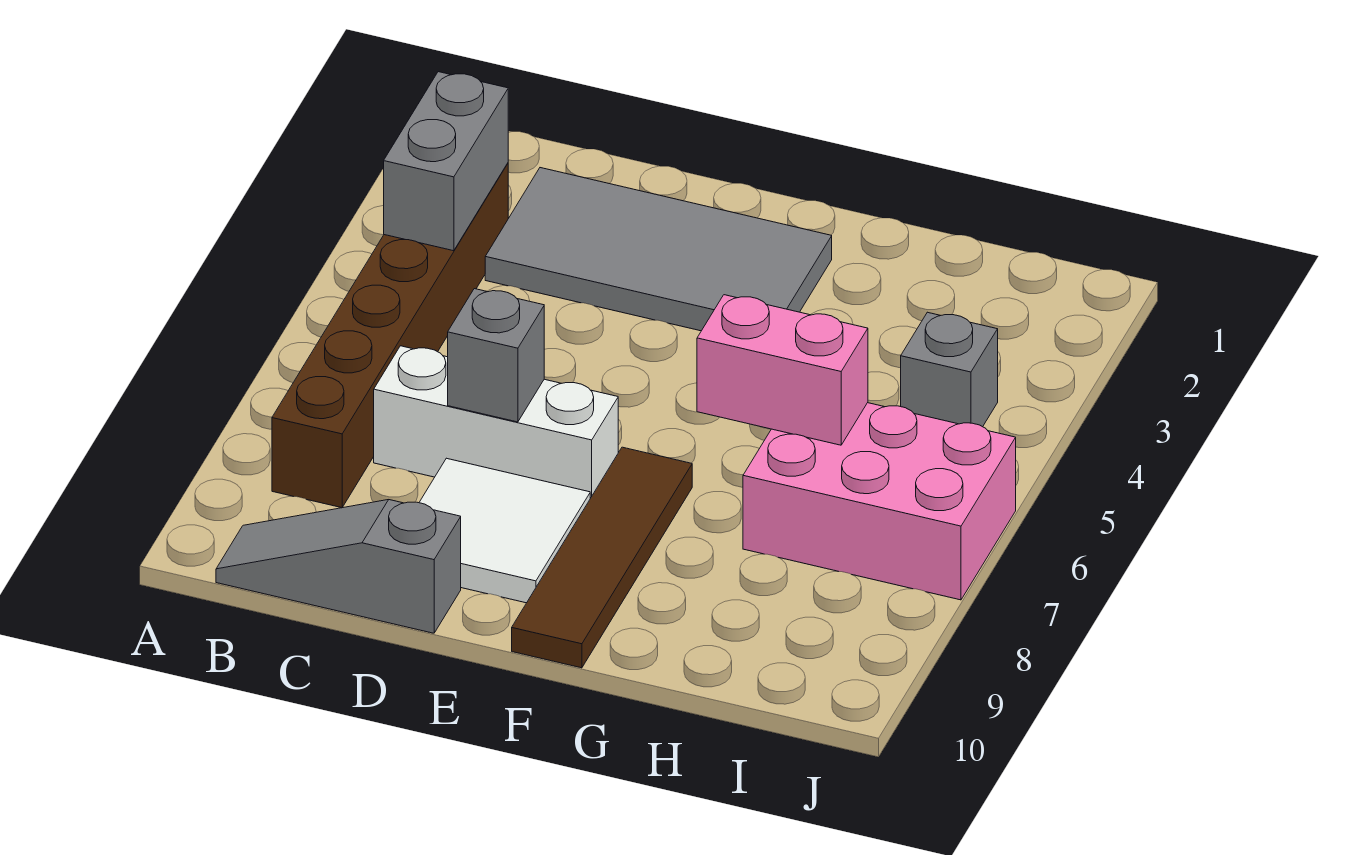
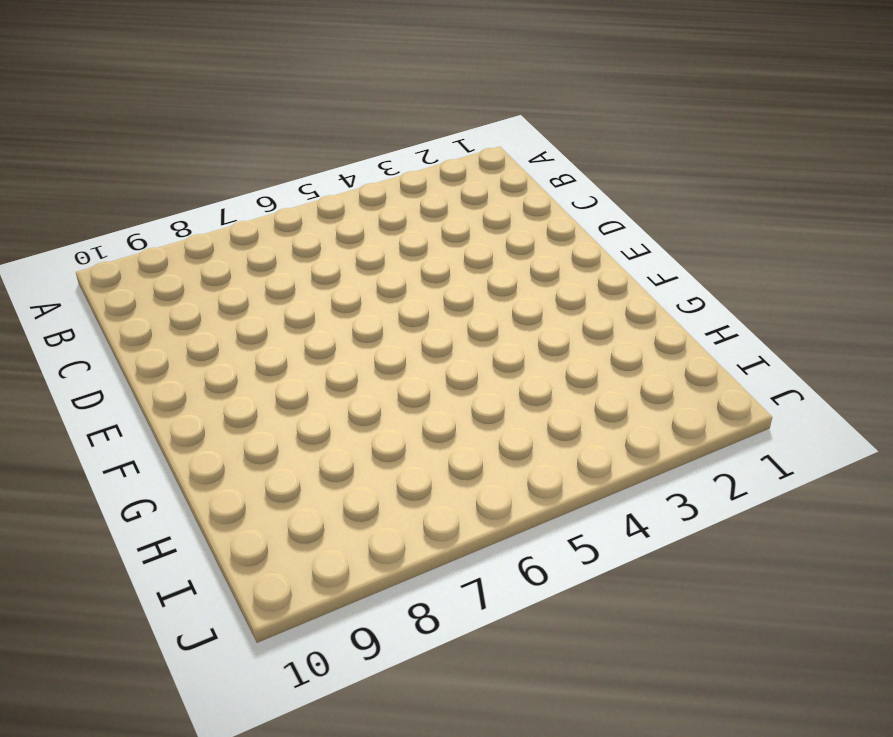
none -> brown brick B3:B8 level 1
none -> grey slope B10:D10 level 1 top D

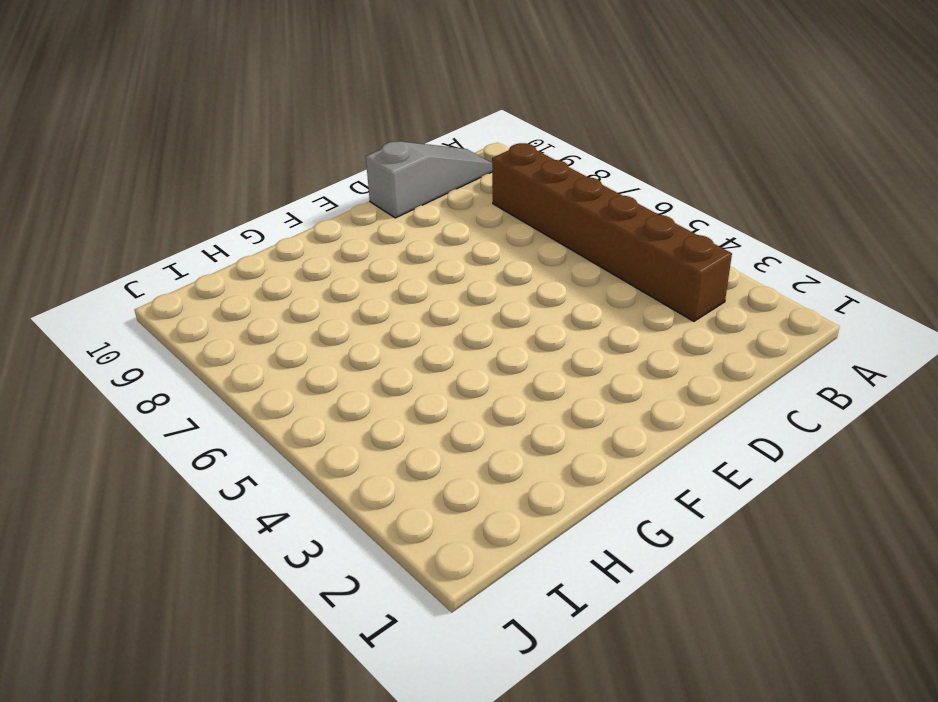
none -> grey tile C2:F3 level 1
none -> white brick C7:E7 level 1

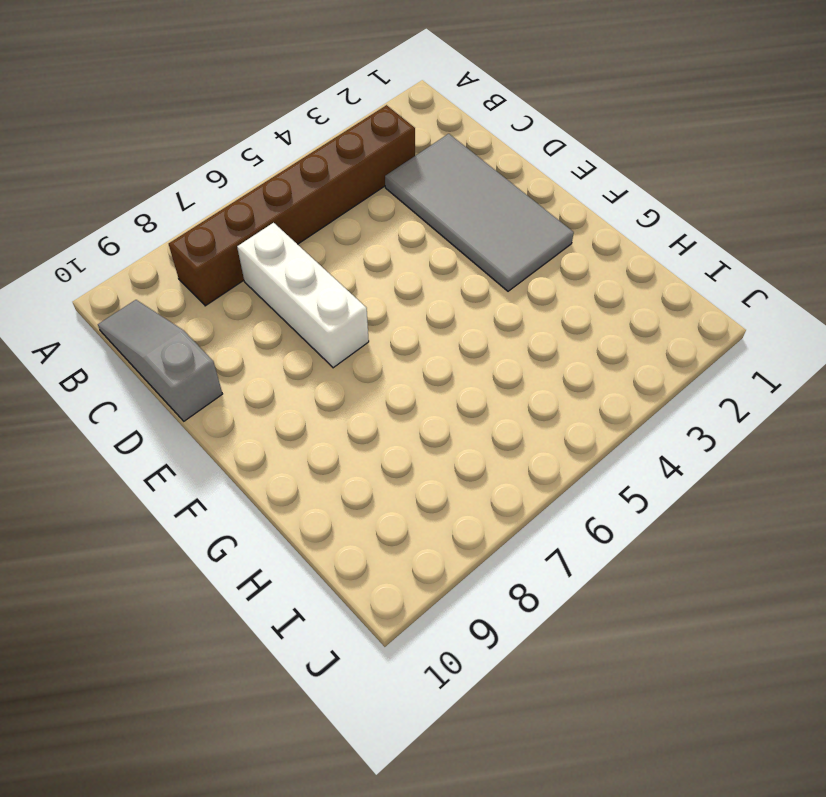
none -> white tile D8:E9 level 1
none -> brown tile F7:F10 level 1

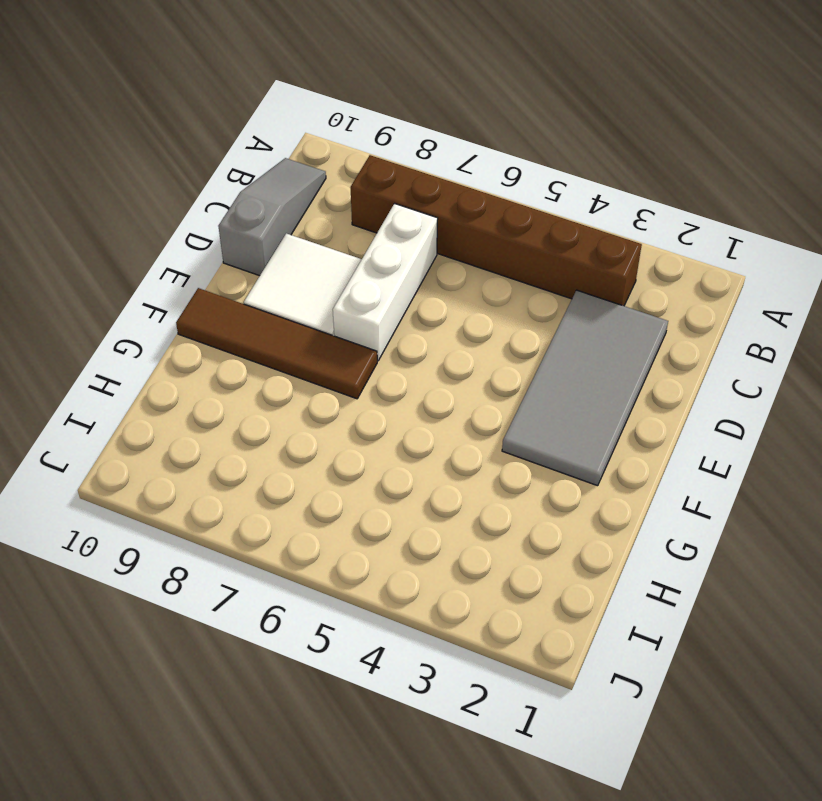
none -> pink brick H6:J7 level 1
none -> grey brick I4 level 1

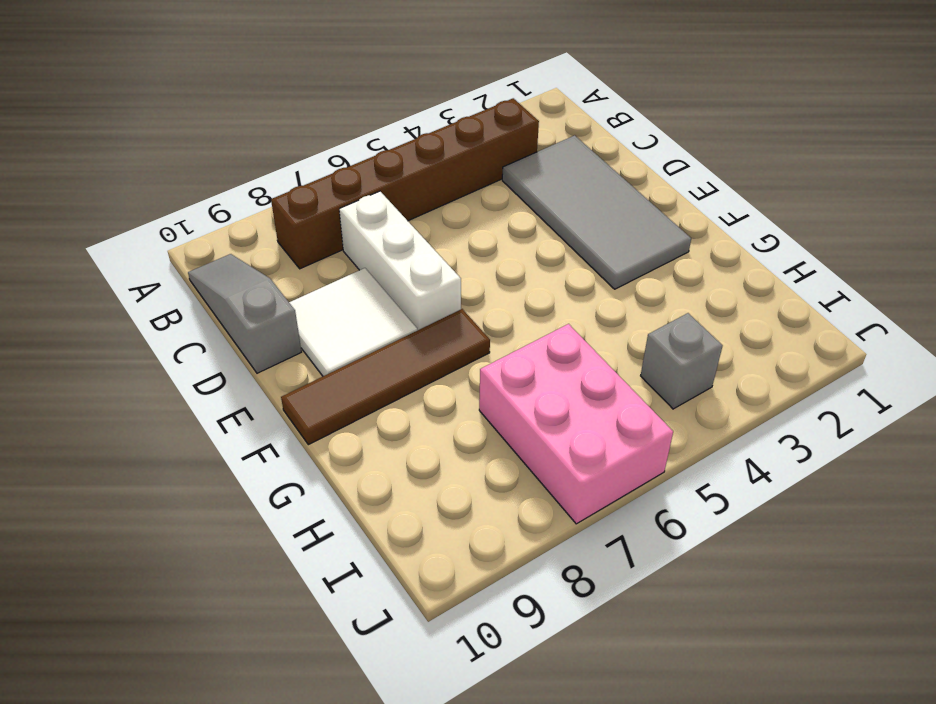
none -> grey brick B3:B4 level 2
none -> grey brick D7 level 2

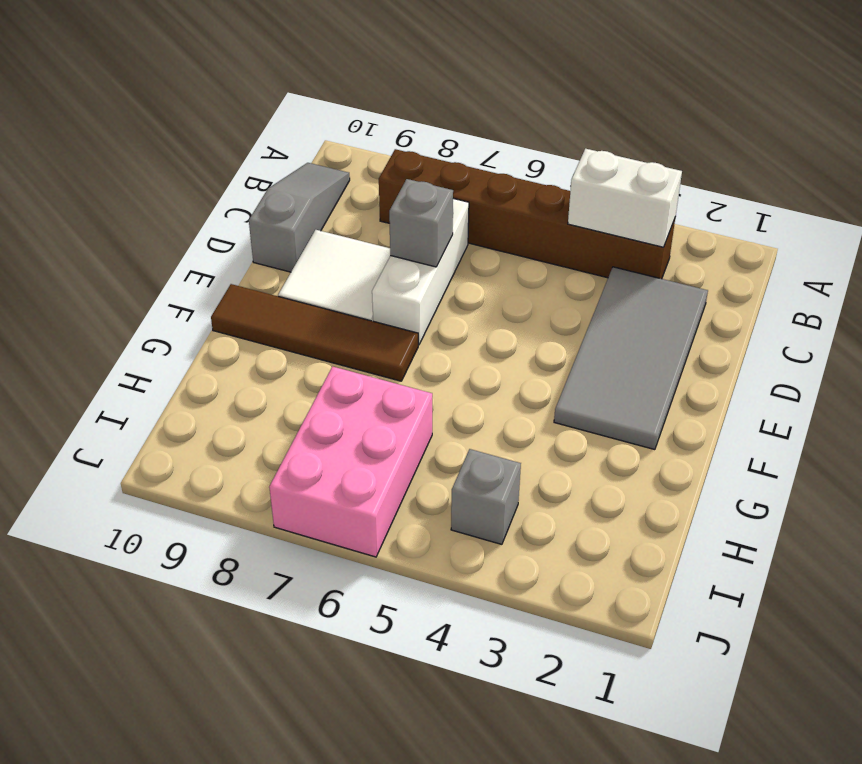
white brick B3:B4 level 2 -> grey brick B3:B4 level 2
none -> pink brick G6:H6 level 2

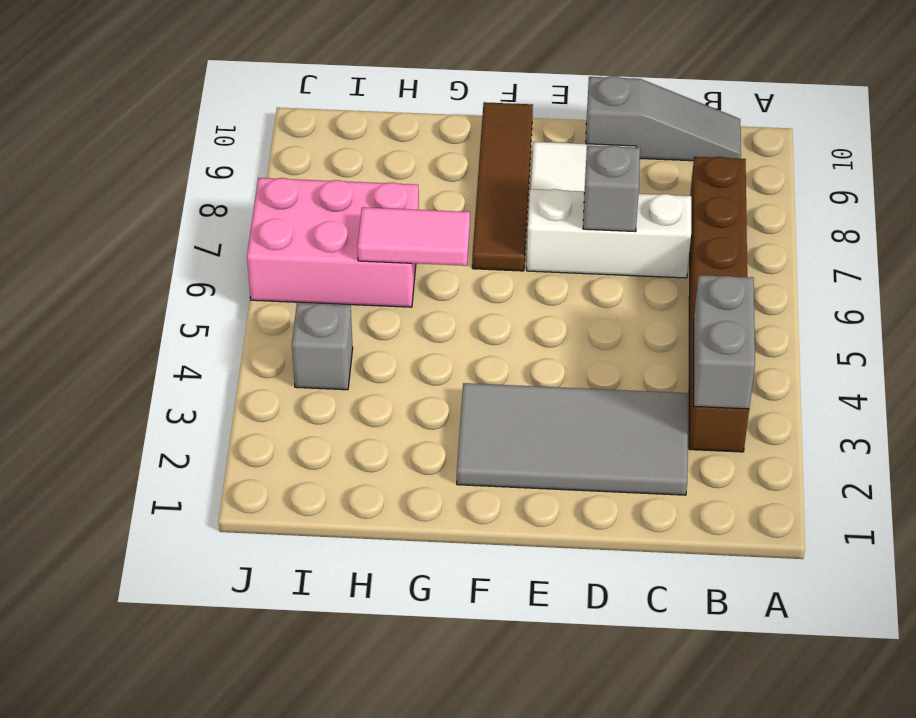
pink tile G6:H6 level 2 -> pink brick G6:H6 level 2

